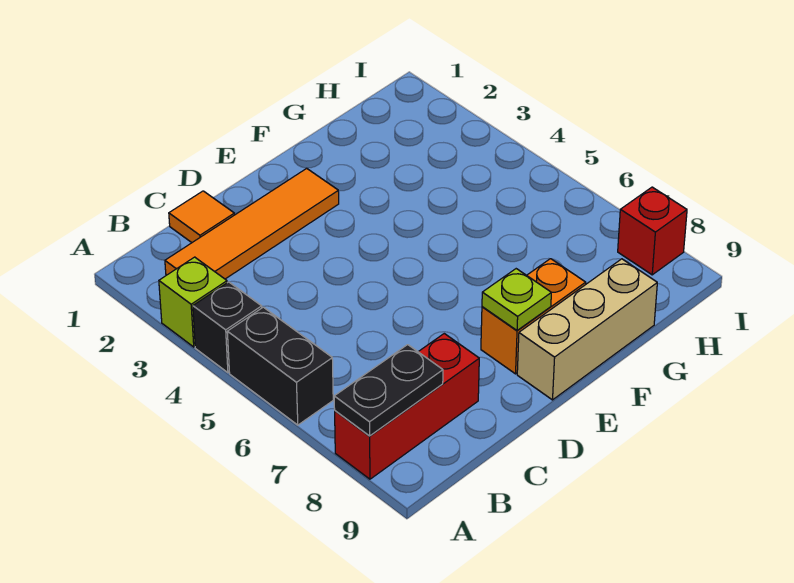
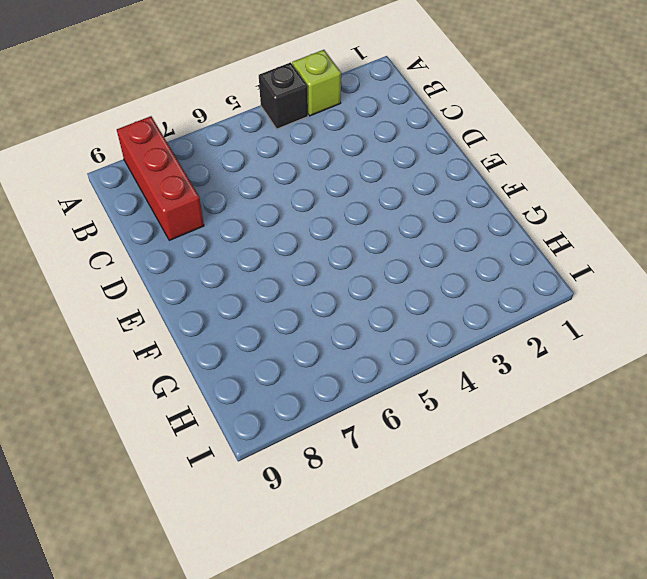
none -> black brick A5:A6 level 1
none -> orange tile B2:E2 level 1

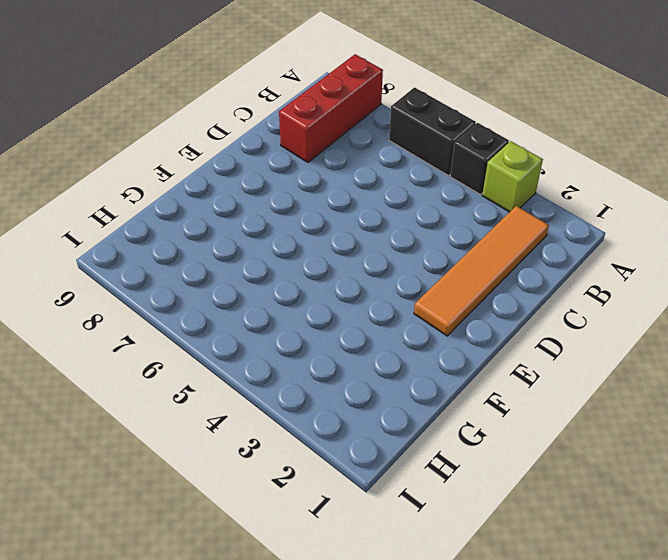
none -> orange tile C1 level 1
none -> orange brick E8:F8 level 1

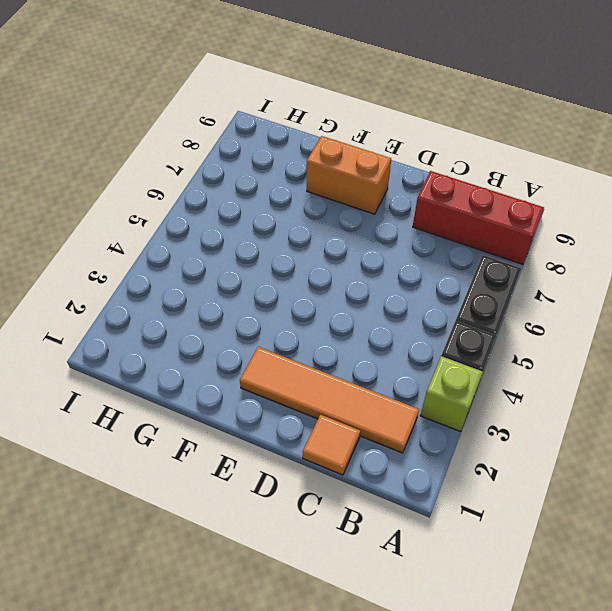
none -> tan brick E9:G9 level 1
none -> red brick I8 level 1

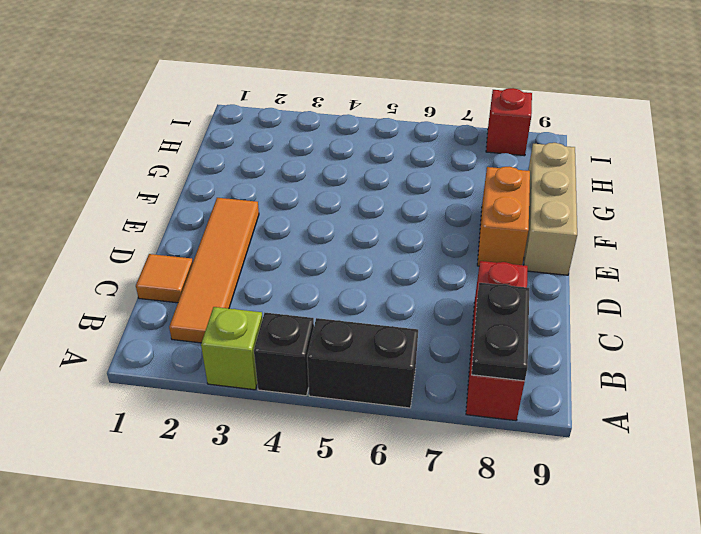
none -> lime plate E8 level 2

